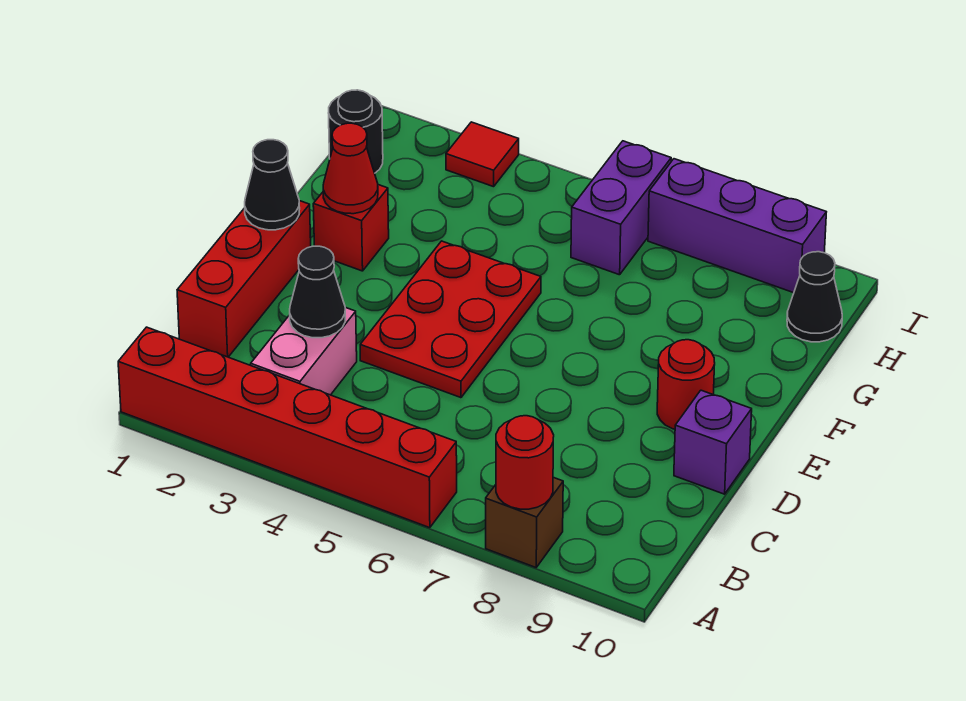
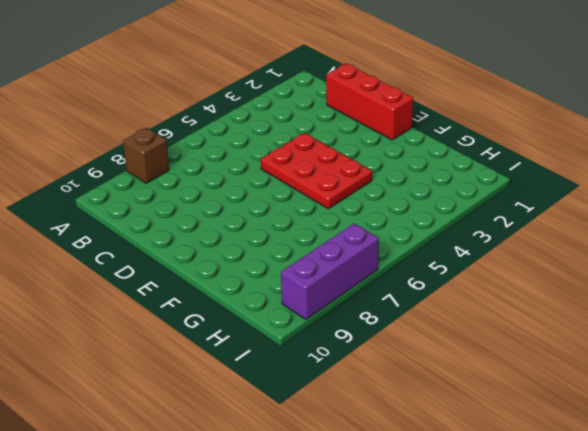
none -> red brick A1:A6 level 1
none -> pink brick B3:C3 level 1
none -> purple brick D10 level 1

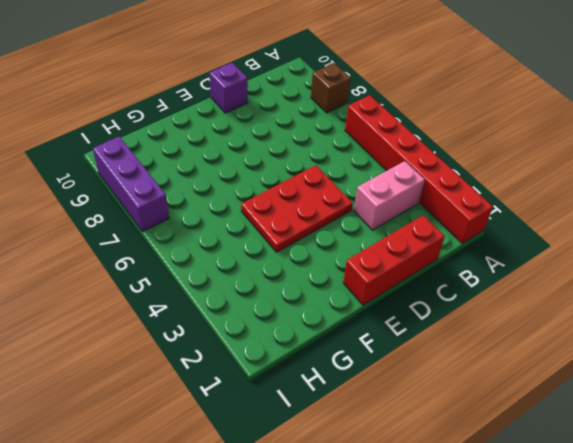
none -> red round brick E9 level 1
none -> red brick F2 level 1
none -> black round brick H1 level 1

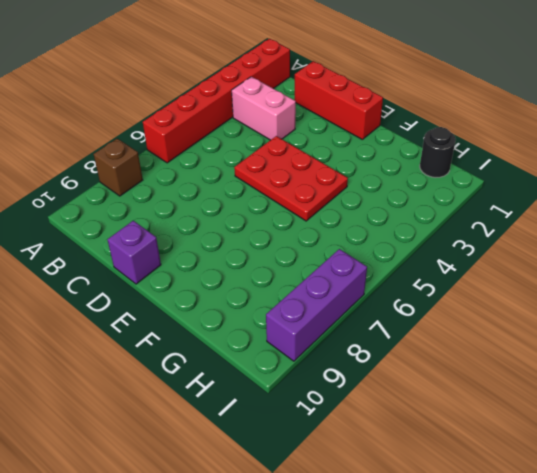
none -> red round brick E9 level 1
none -> red brick F2 level 1
none -> purple brick H6:I6 level 1

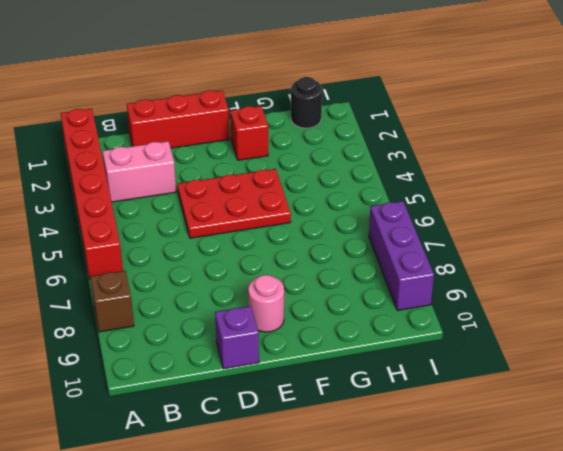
pink round brick E9 level 1 -> red round brick E9 level 1
none -> purple brick H6:I6 level 1
none -> black cone H10 level 1
none -> red tile I3 level 1

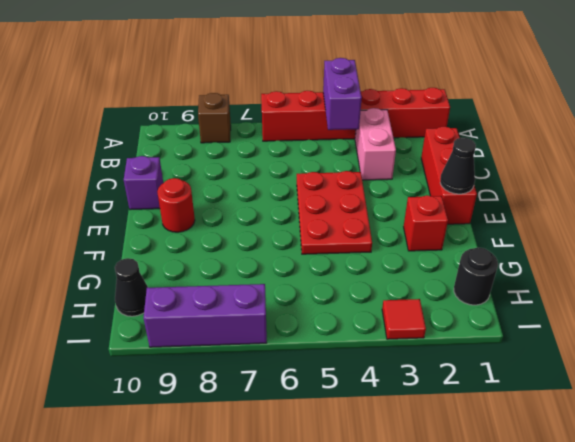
purple brick A4:B4 level 2 -> purple brick H6:I6 level 1
none -> red round brick A8 level 2
none -> black cone C3 level 2
none -> red cone F2 level 2

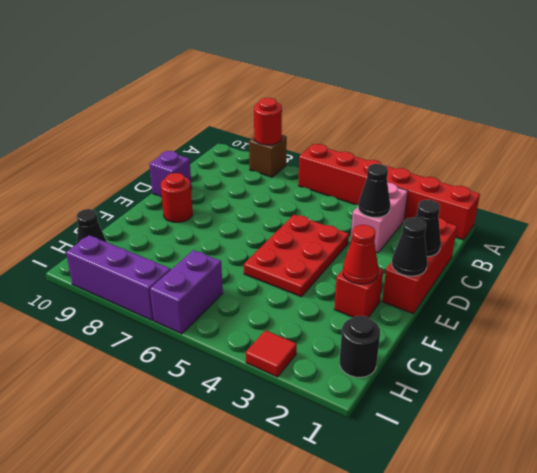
black cone D1 level 2 -> none

